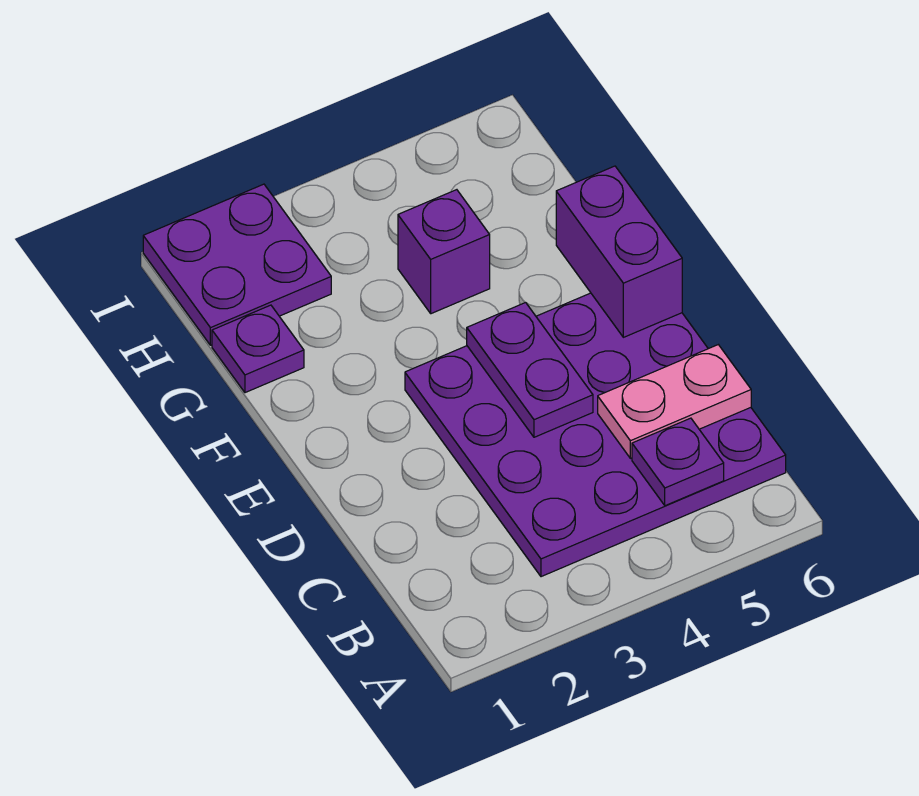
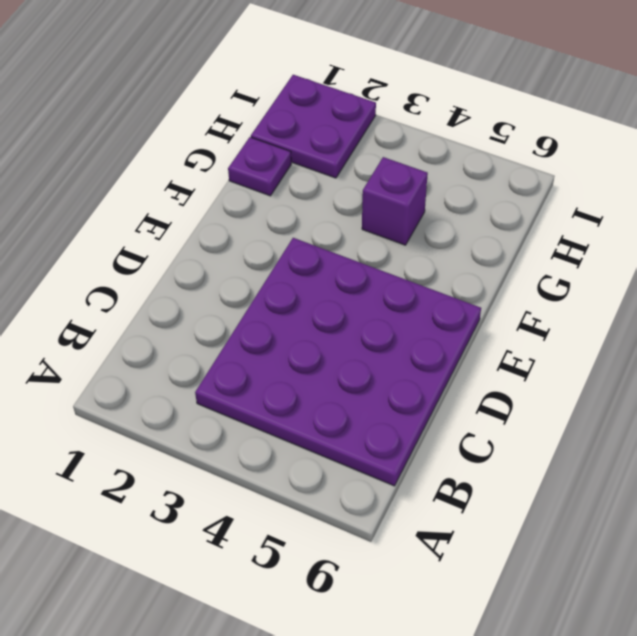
none -> purple plate B5 level 2
none -> pink plate C5:C6 level 2

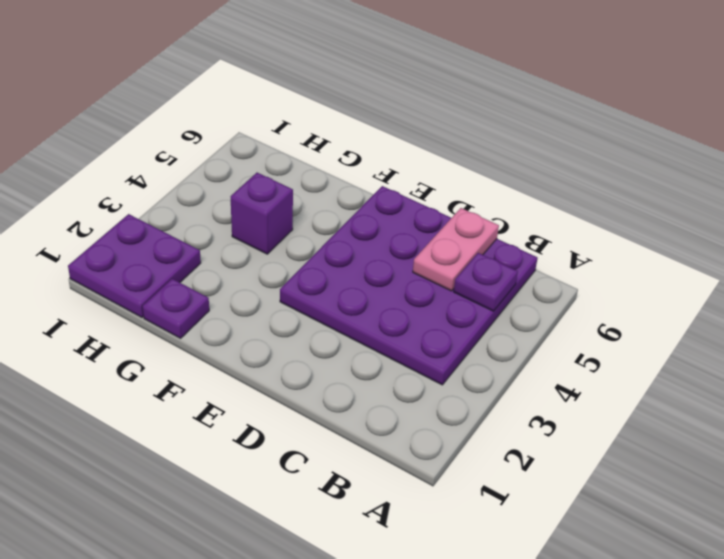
none -> purple plate D4:E4 level 2
none -> purple brick E6:F6 level 2

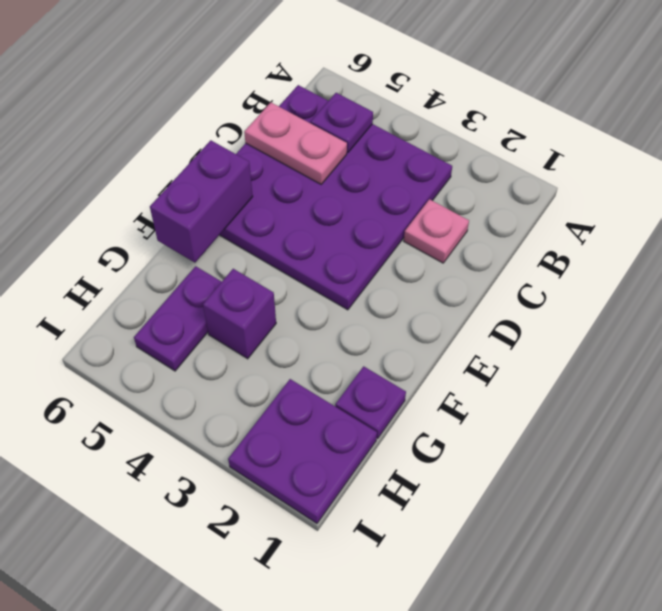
pink plate C2 level 1 -> none
purple plate G5:H5 level 1 -> purple plate D4:E4 level 2

